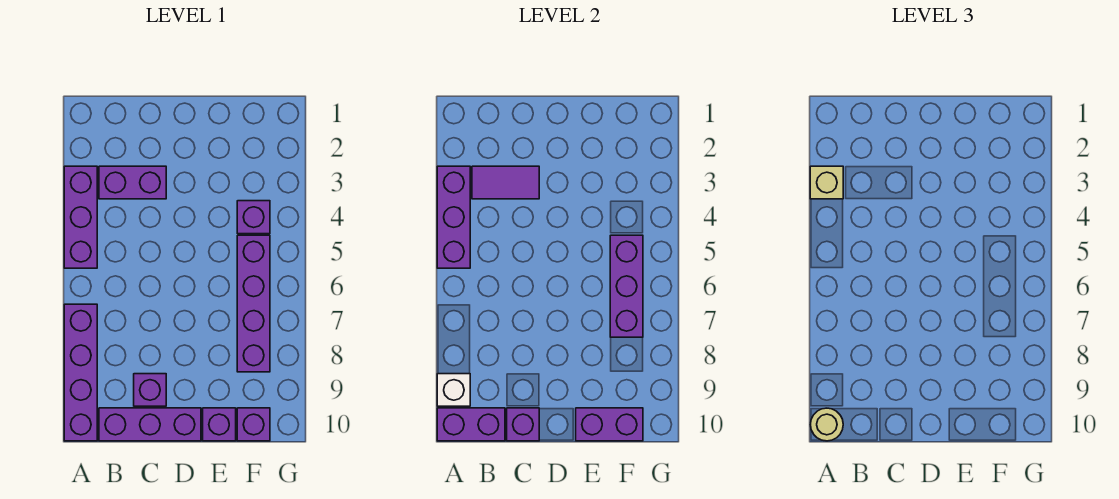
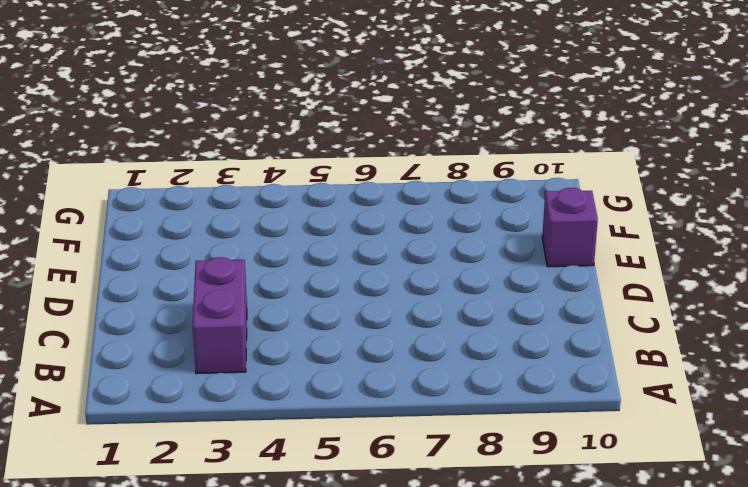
none -> purple brick A3:A5 level 1
none -> purple brick A7:A10 level 1
none -> purple brick B10:D10 level 1

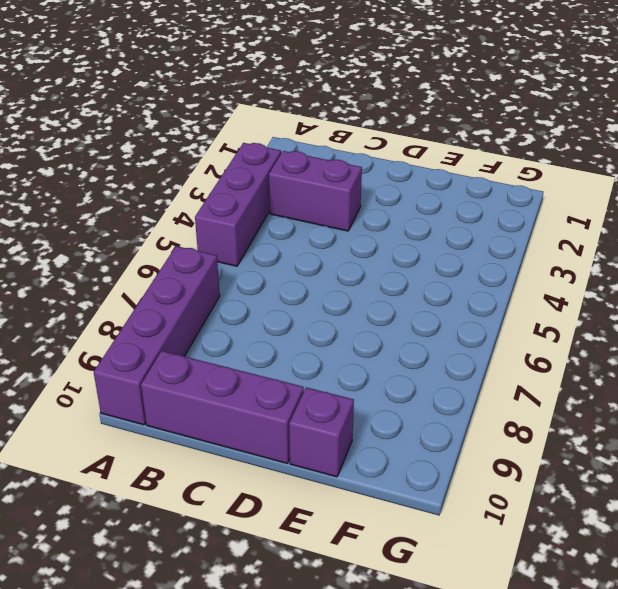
none -> purple brick C9 level 1
none -> purple brick F4 level 1
none -> purple brick F5:F8 level 1

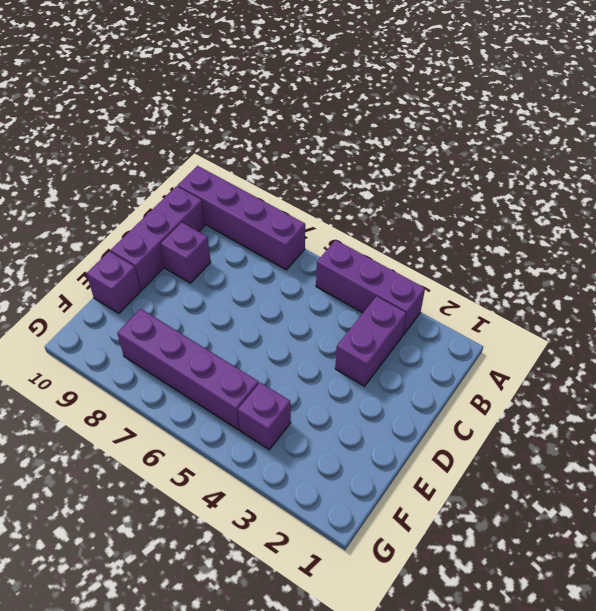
none -> purple brick F10 level 1
none -> purple brick A3:A5 level 2
none -> white brick A9 level 2

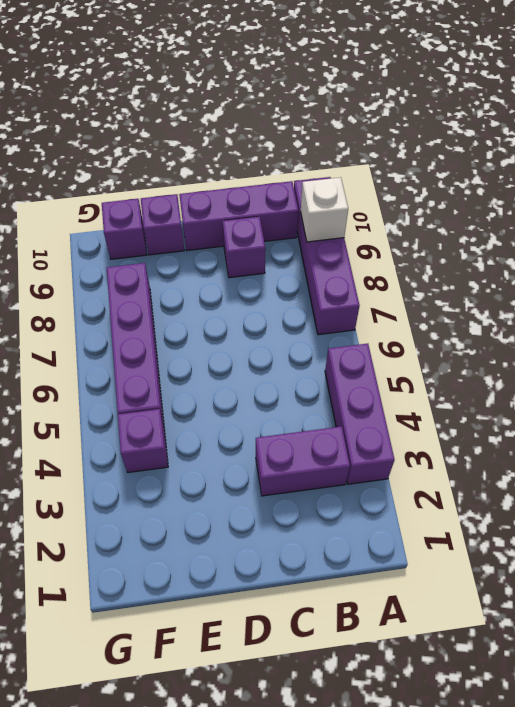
none -> purple brick A3:A5 level 2
none -> purple brick A10:B10 level 2
none -> purple tile B3:C3 level 2

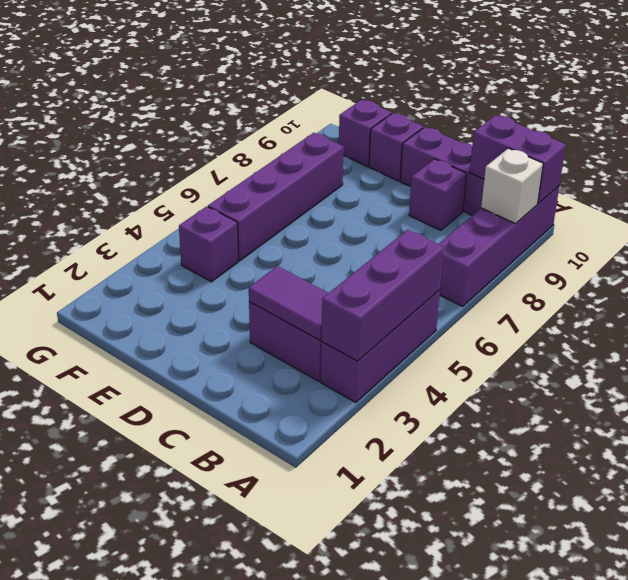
none -> purple brick C10 level 2
none -> purple brick E10:F10 level 2
none -> purple brick F5:F7 level 2

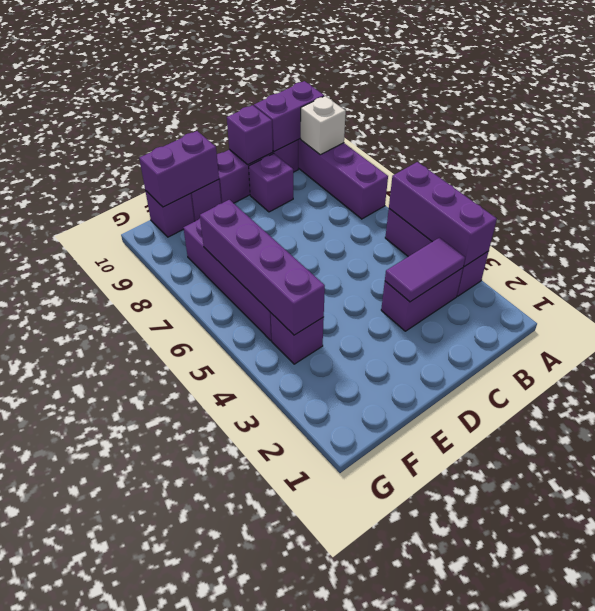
purple brick F4:F7 level 2 -> purple brick F5:F7 level 2
none -> tan brick A3 level 3
none -> tan round brick A10 level 3

